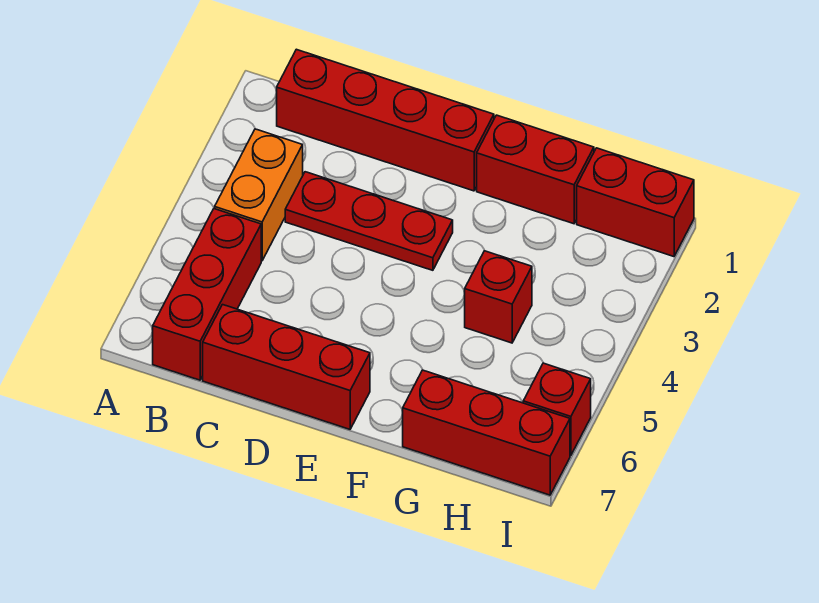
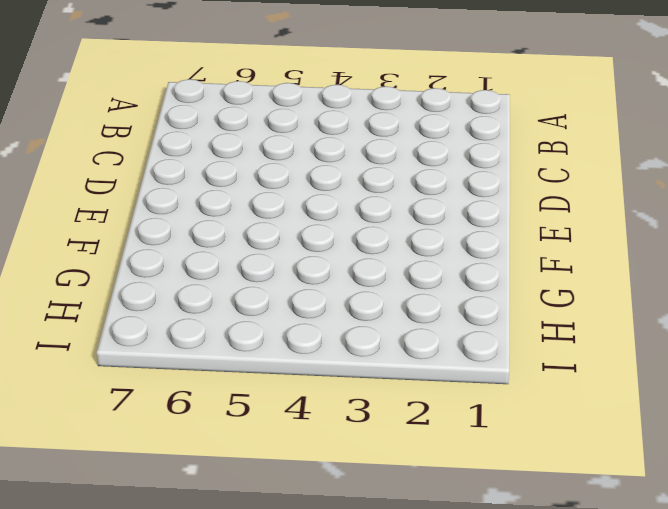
none -> red brick B1:E1 level 1
none -> orange brick B3:B4 level 1

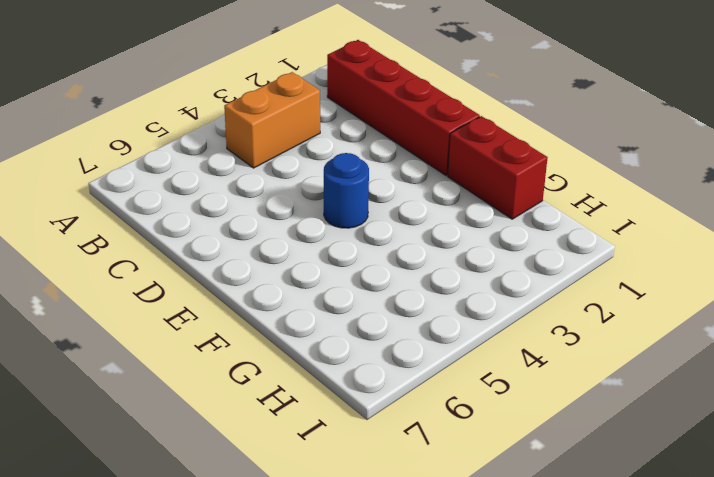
blue round brick E4 level 1 -> none
none -> red brick B5:B7 level 1
none -> red plate C3:E3 level 1

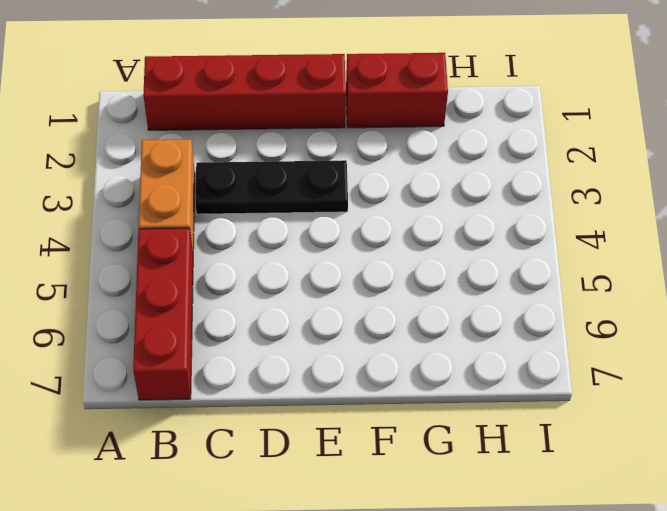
black plate C3:E3 level 1 -> red plate C3:E3 level 1
none -> red brick C7:E7 level 1
none -> red brick G4 level 1

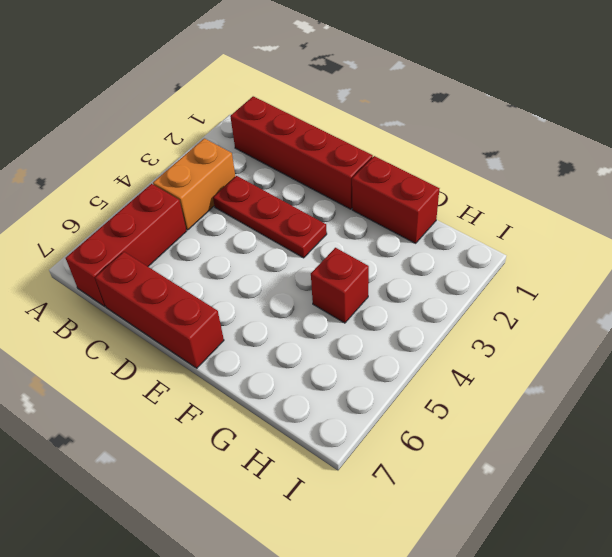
none -> red brick G7:I7 level 1
none -> red brick H1:I1 level 1

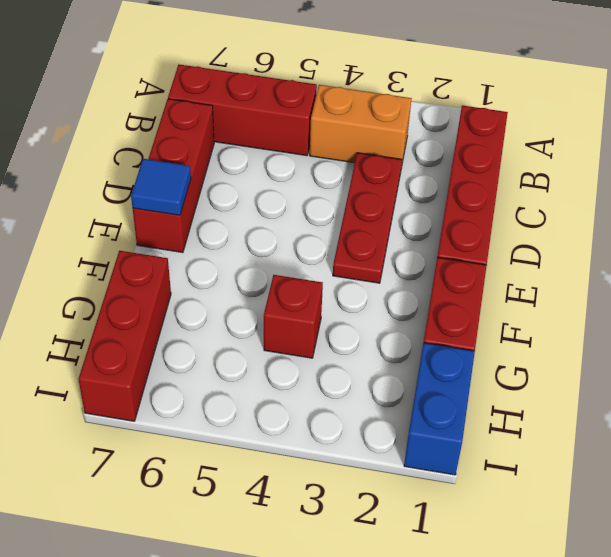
blue tile E7 level 2 -> none
blue brick H1:I1 level 1 -> red brick H1:I1 level 1
none -> red brick I6 level 1

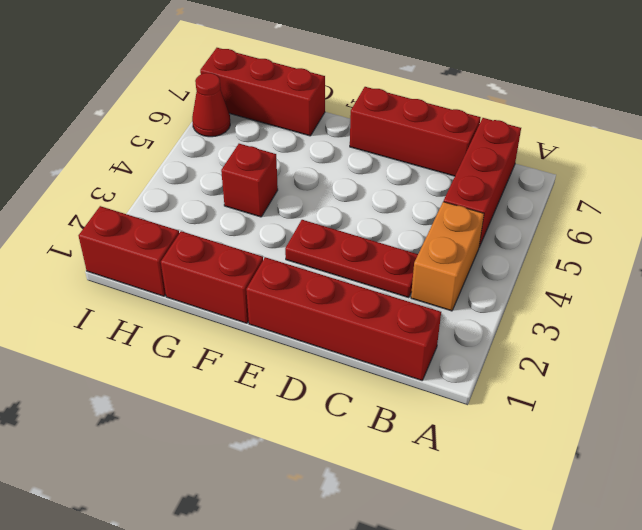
red cone I6 level 1 -> red brick I6 level 1

